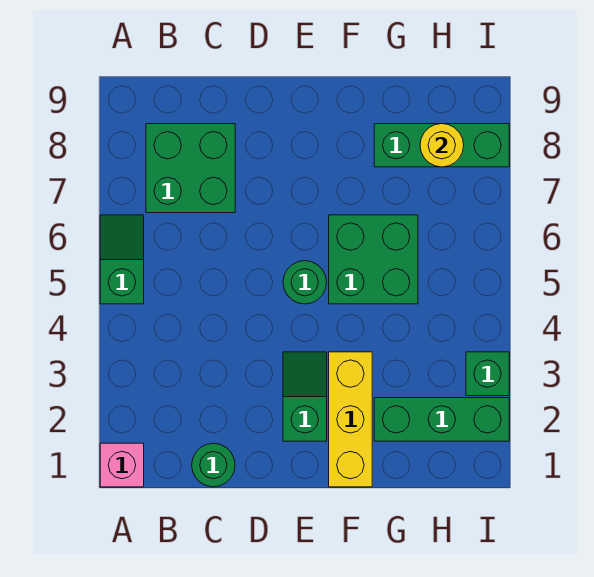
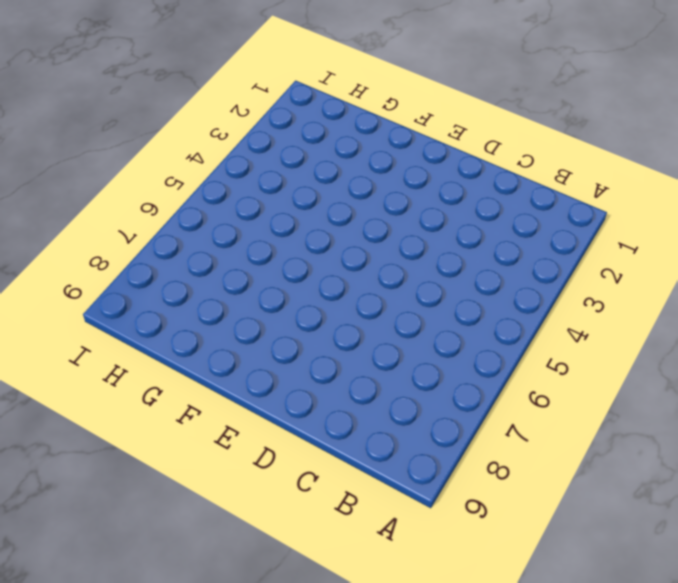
none -> pink brick A1 level 1
none -> green slope A5:A6 level 1 top 5
none -> green brick B7:C8 level 1

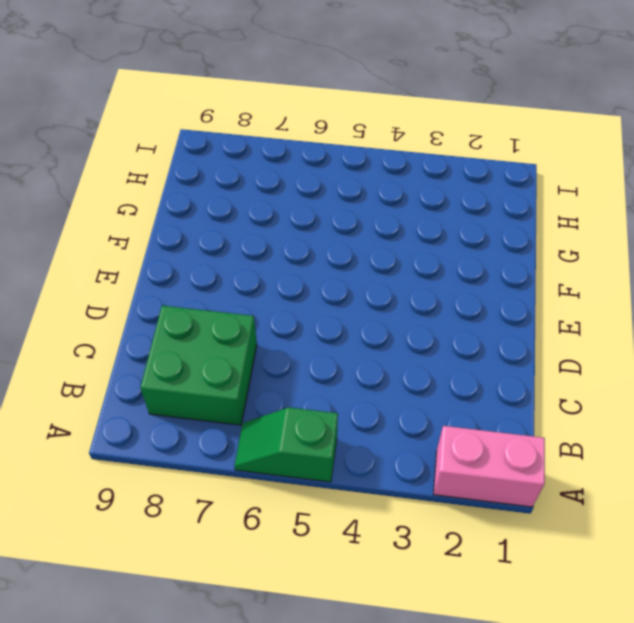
pink brick A1:A2 level 1 -> pink brick A1 level 1
none -> green round brick C1 level 1
none -> green slope E2:E3 level 1 top 2
none -> green round brick E5 level 1

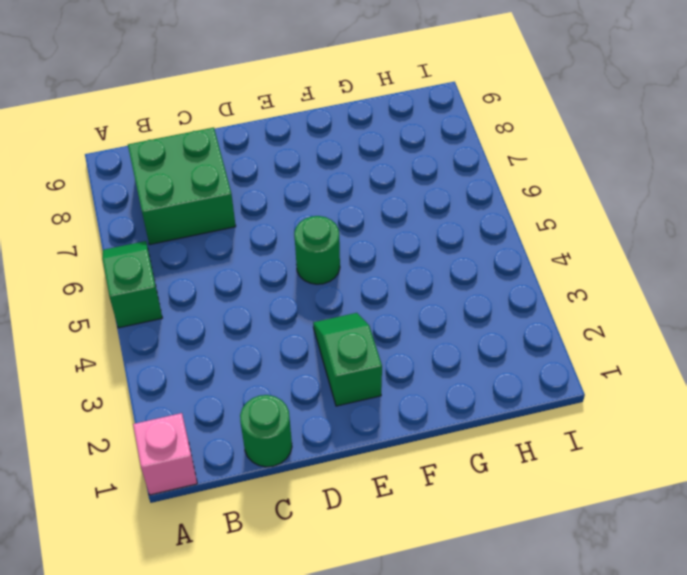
none -> yellow brick F1:F3 level 1
none -> green brick F5:G6 level 1
none -> green brick G2:I2 level 1

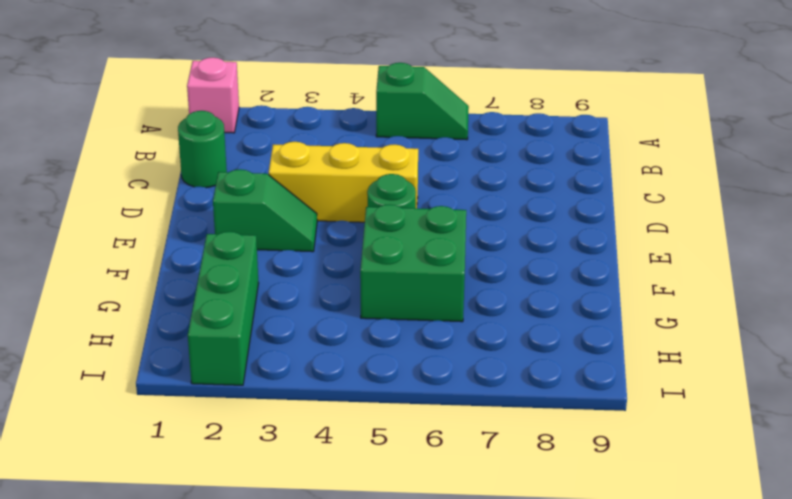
yellow brick D3:D5 level 1 -> yellow brick F1:F3 level 1
none -> green brick B7:C8 level 1
none -> green brick G8:I8 level 1
none -> green brick I3 level 1

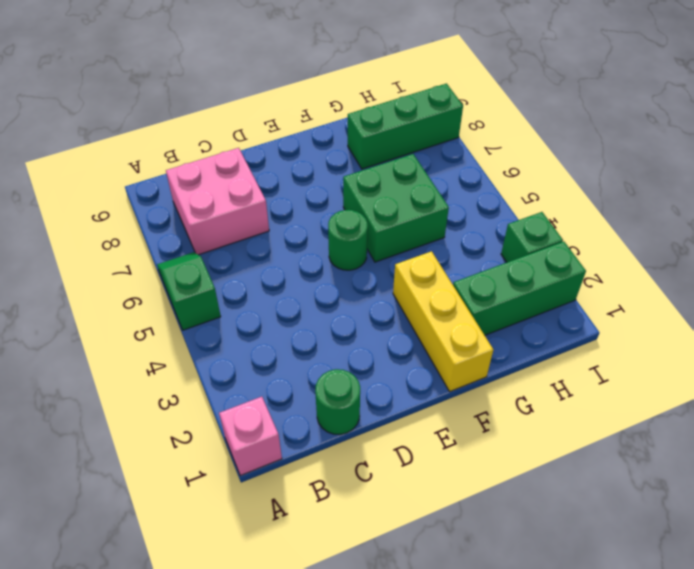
pink brick B7:C8 level 1 -> green brick B7:C8 level 1
none -> green slope E2:E3 level 1 top 2
none -> yellow round brick H8 level 2

